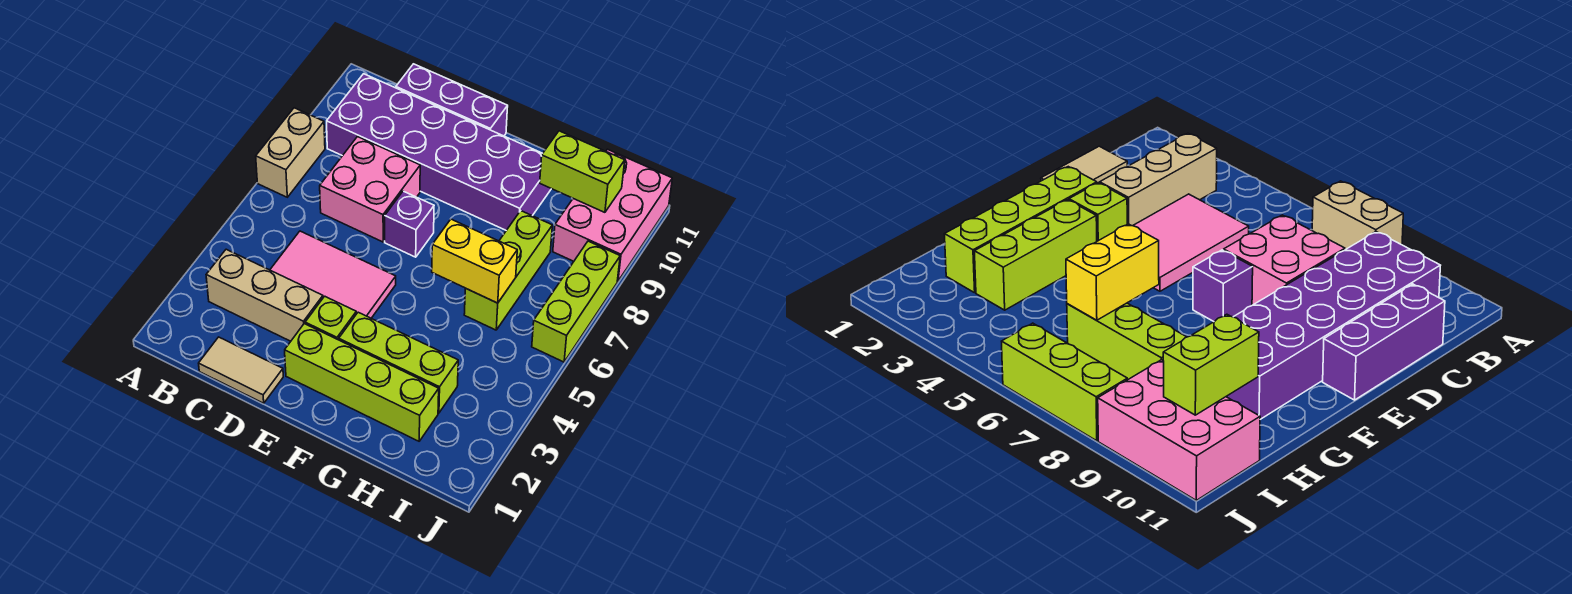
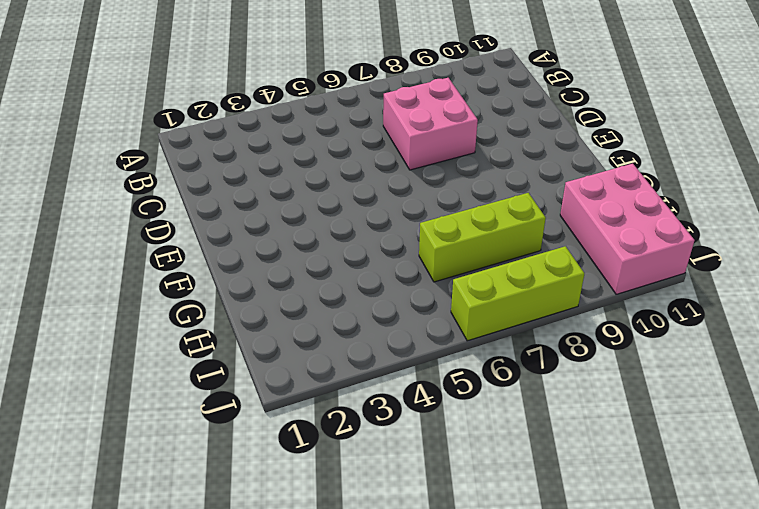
pink brick H10:J11 level 1 -> pink brick I9:J11 level 1
none -> tan brick A7:A8 level 1
none -> tan brick B3:D3 level 1
none -> purple brick B9:G10 level 1

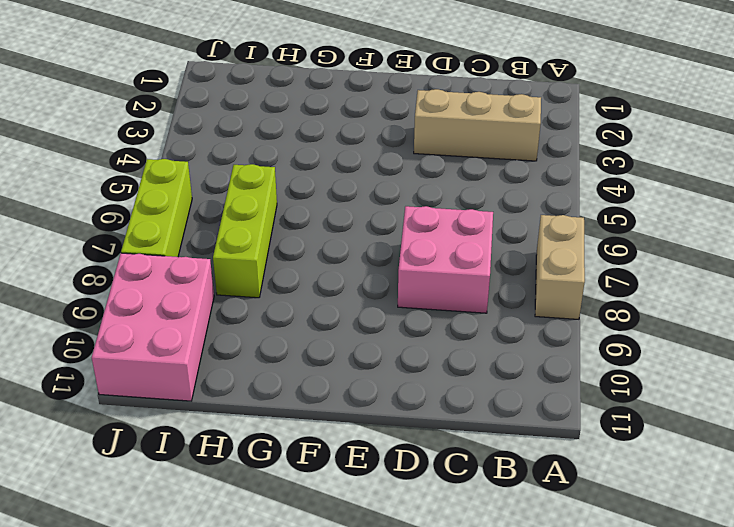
none -> purple brick B9:G10 level 1
none -> tan tile C1:D1 level 1
none -> pink tile C4:E5 level 1

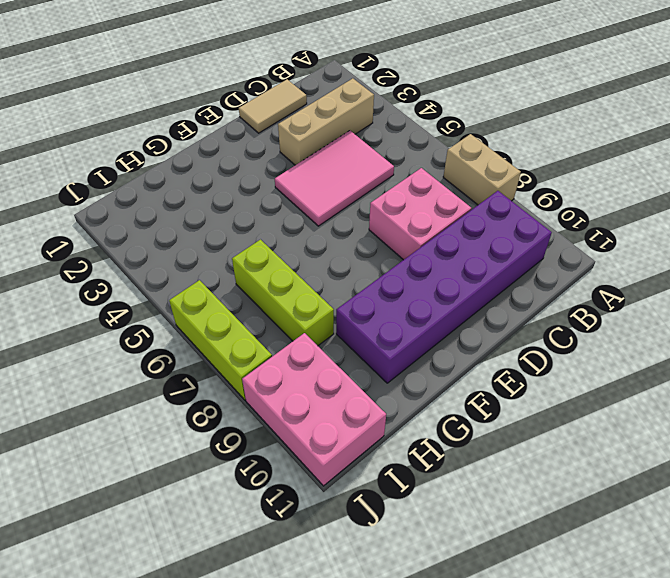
none -> purple brick C11:E11 level 1
none -> lime brick E2:H2 level 1
none -> lime brick E3 level 1

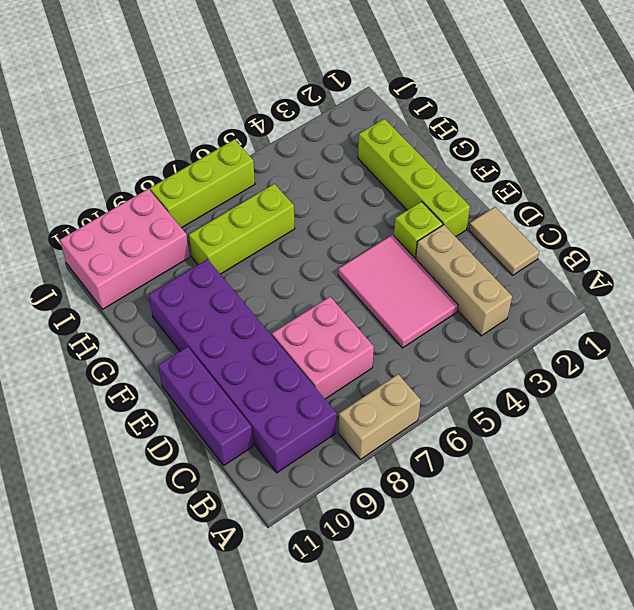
none -> purple brick E7 level 1
none -> lime brick F3:H3 level 1
none -> yellow brick G6:H6 level 2

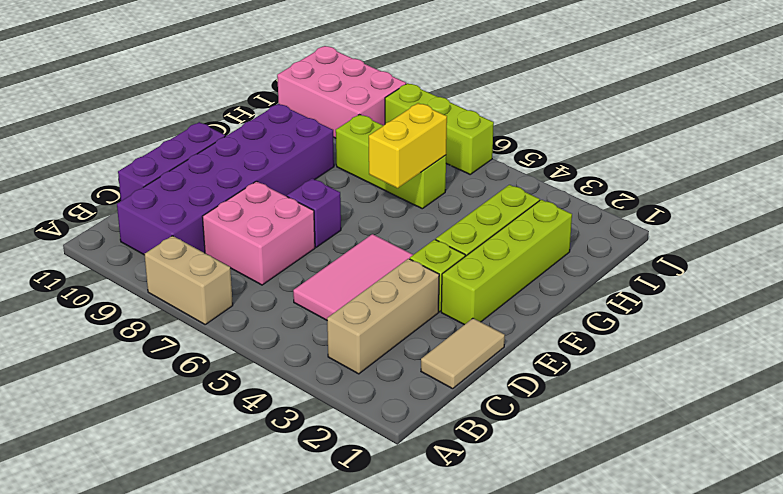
none -> lime brick H10:I10 level 2

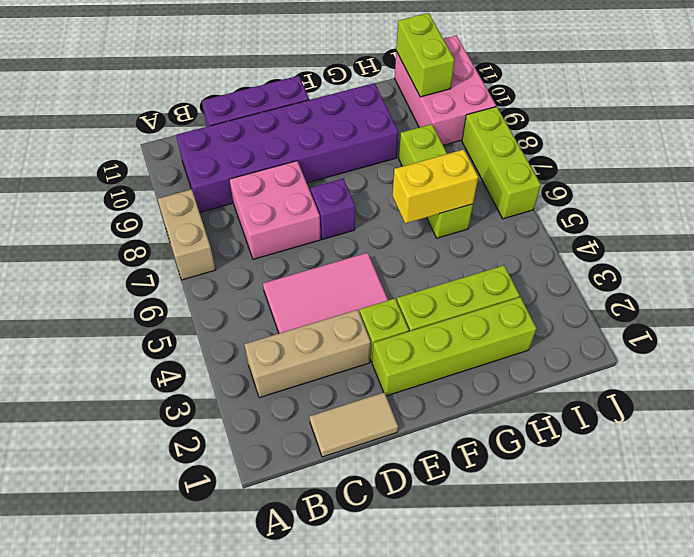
lime brick I10:I11 level 2 -> lime brick H10:I10 level 2

